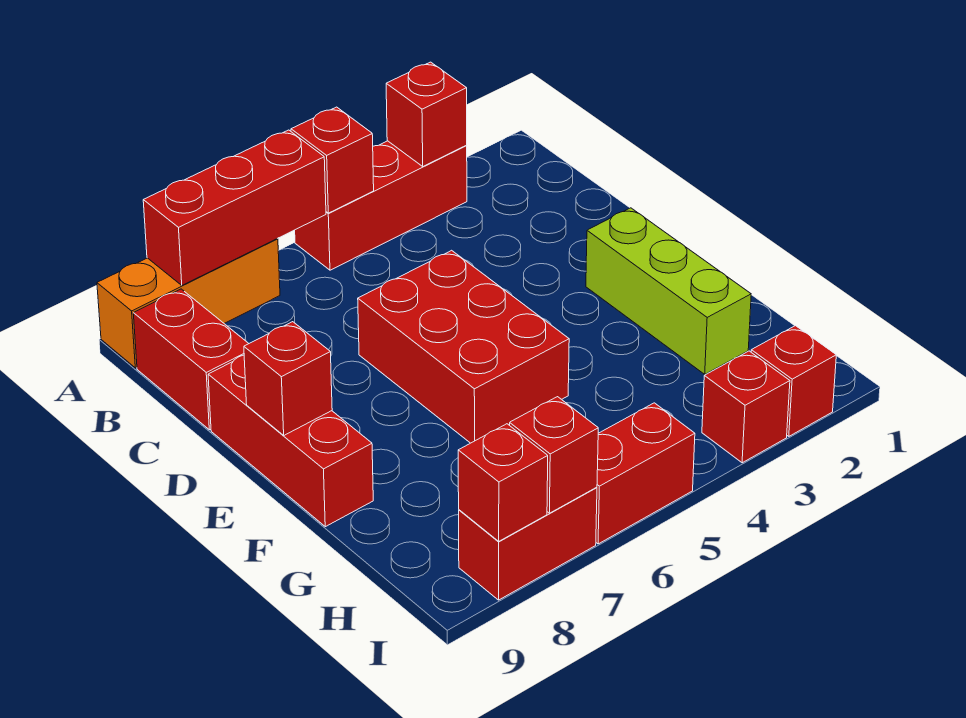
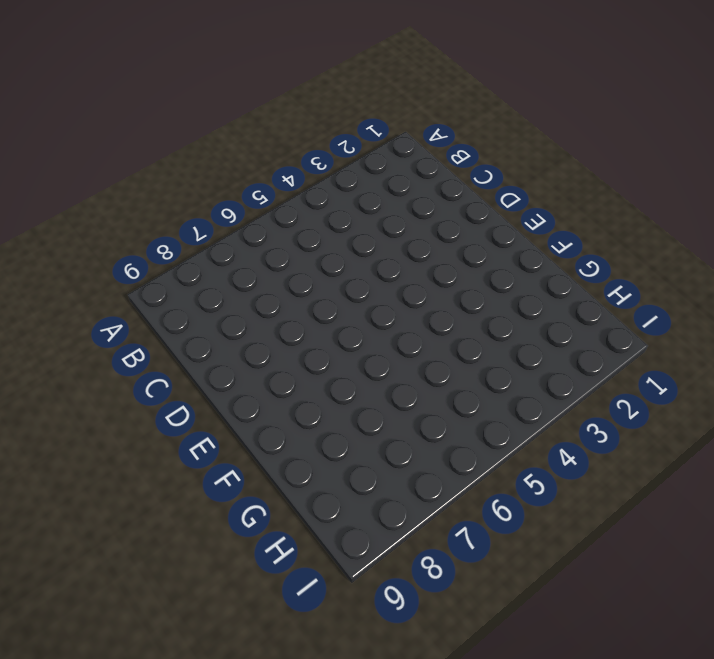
none -> red brick A3:A5 level 1
none -> orange brick A7:A9 level 1
none -> red brick B9:C9 level 1

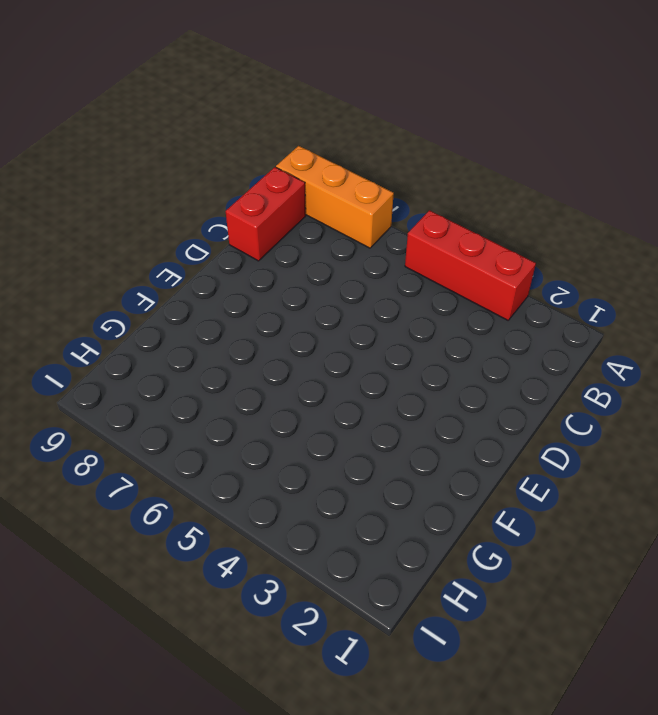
none -> red brick D5:F6 level 1
none -> red brick D9:F9 level 1
none -> lime brick E2:G2 level 1

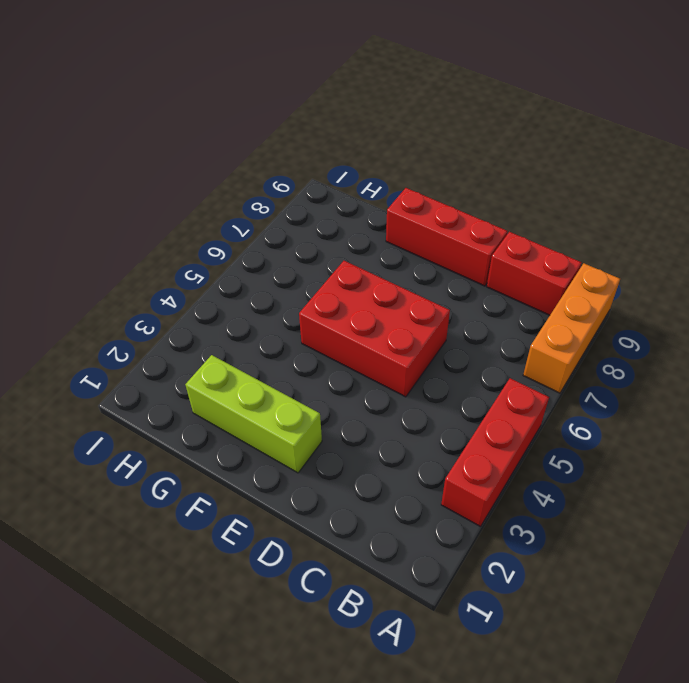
none -> red brick I2 level 1
none -> red brick I3 level 1
none -> red brick I5:I6 level 1

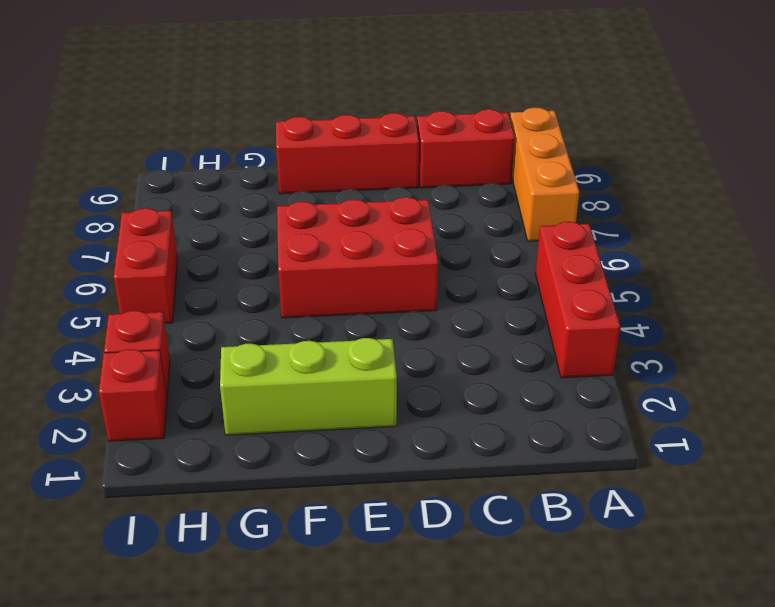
none -> red brick I7:I8 level 1
none -> red brick A3 level 2
none -> red brick A5 level 2

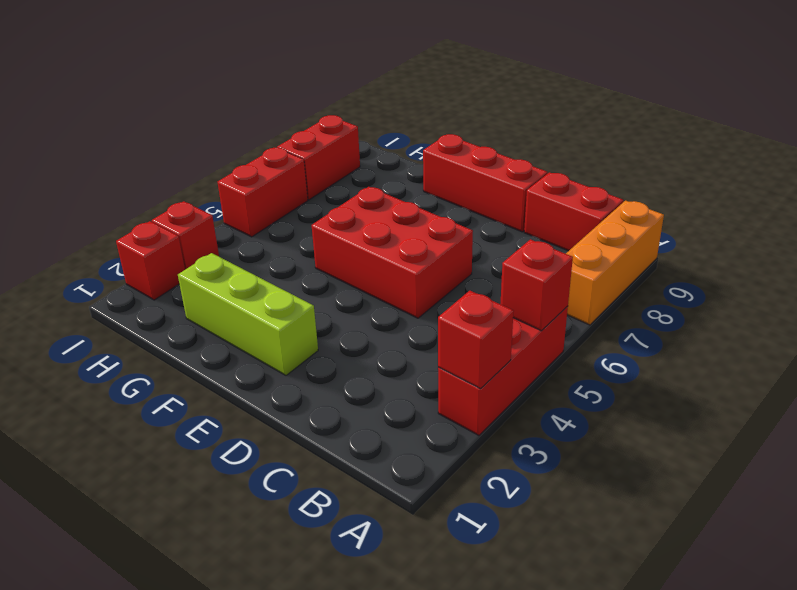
none -> red brick A6:A8 level 2
none -> red brick E9 level 2
none -> red brick I7 level 2

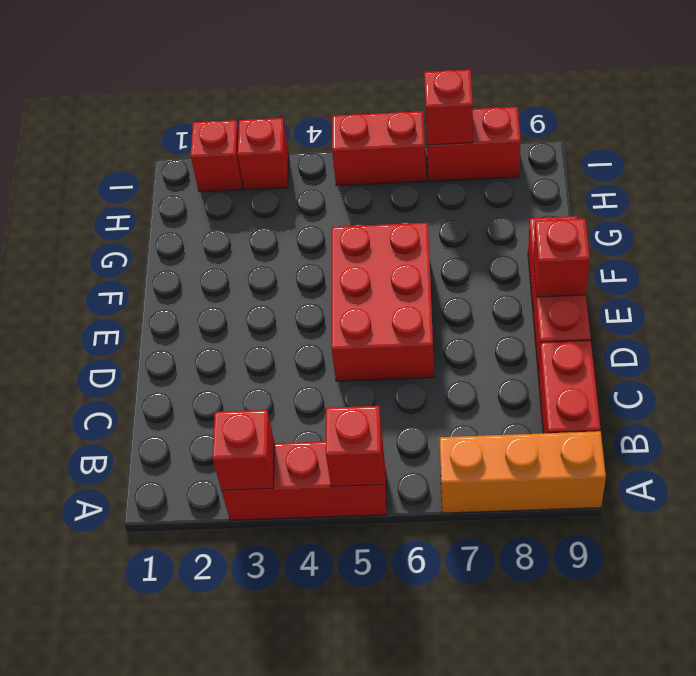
none -> lime brick E2:G2 level 1
none -> red brick A6:A8 level 2
none -> red brick I8 level 2

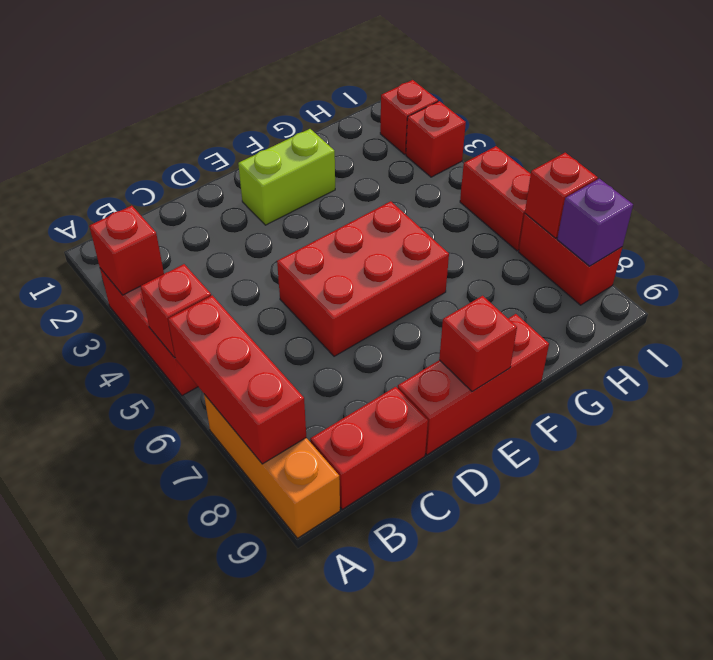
lime brick E2:F2 level 1 -> lime brick E2:G2 level 1
purple brick I8 level 2 -> red brick I8 level 2

